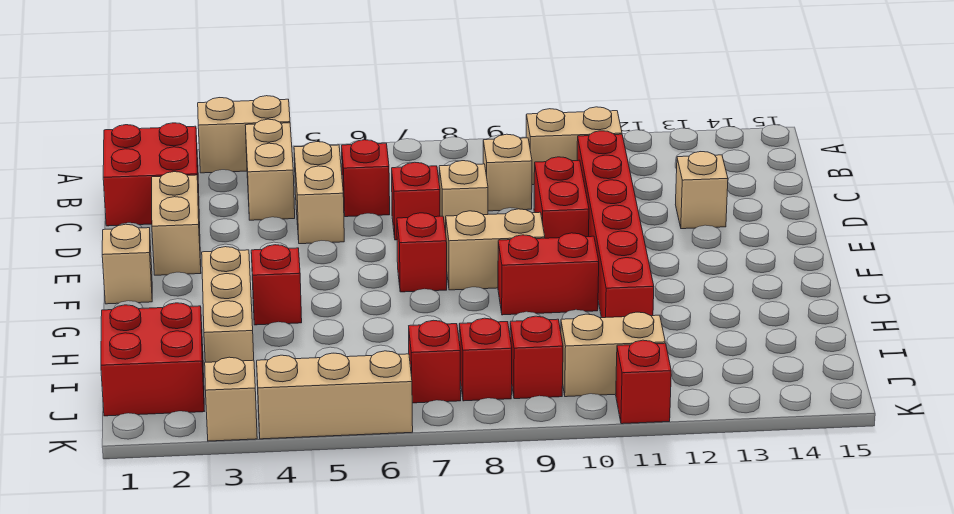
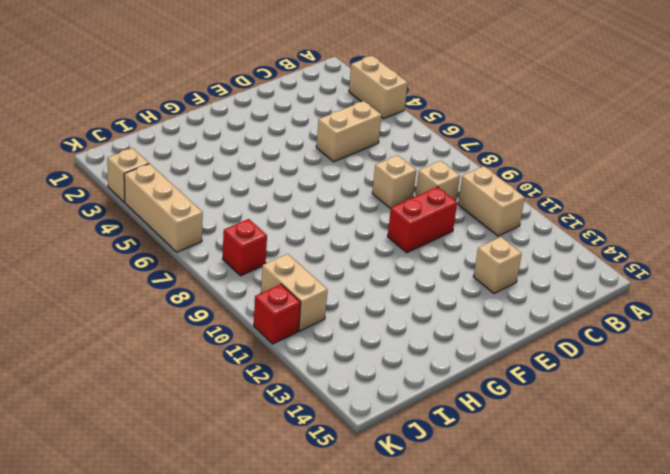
none -> red brick B1:C2 level 1
none -> tan brick B4:C4 level 1
none -> red brick C6 level 1

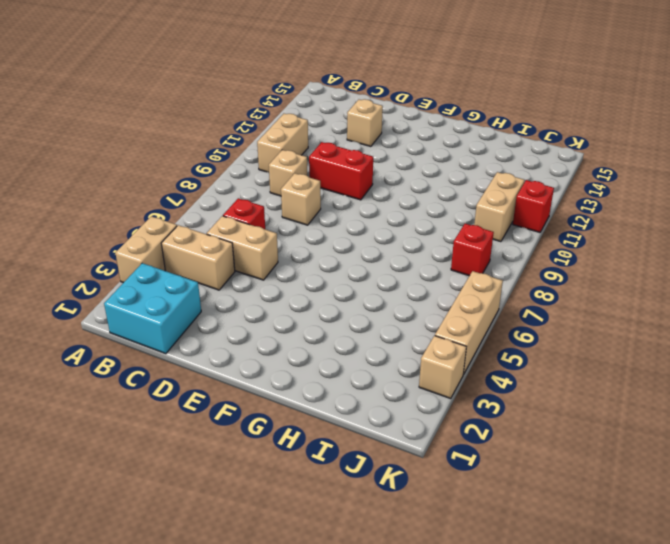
cyan brick B1:C2 level 1 -> red brick B1:C2 level 1
none -> red brick C11:H11 level 1
none -> tan brick D2:E2 level 1
none -> red brick D7 level 1

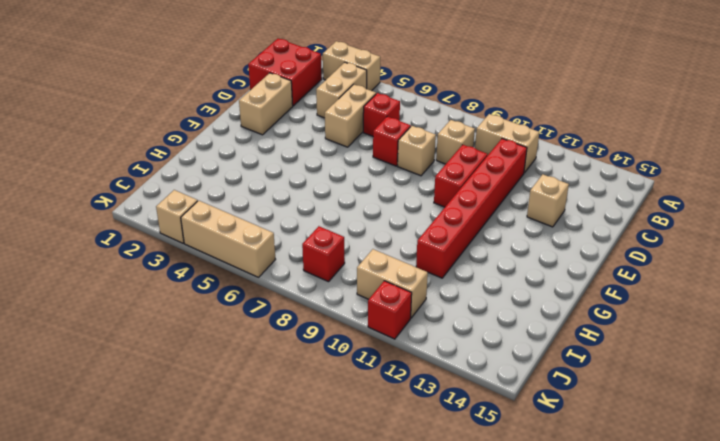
none -> tan brick F1 level 1
none -> red brick F7 level 1
none -> tan brick F8:F9 level 1

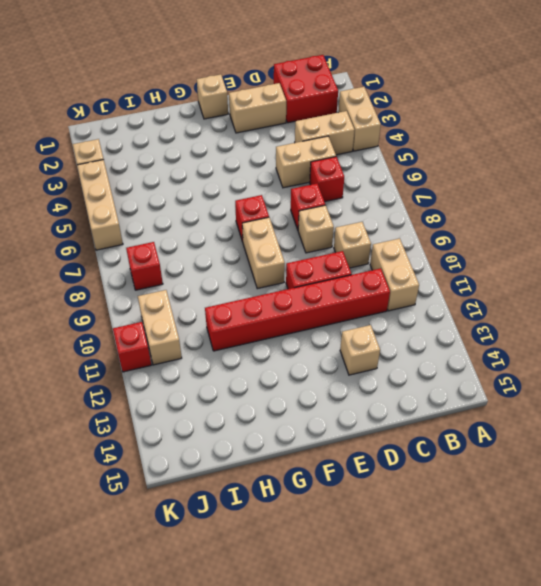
none -> tan brick G3:I3 level 1
none -> red brick G4 level 1
none -> red brick G9:G10 level 1

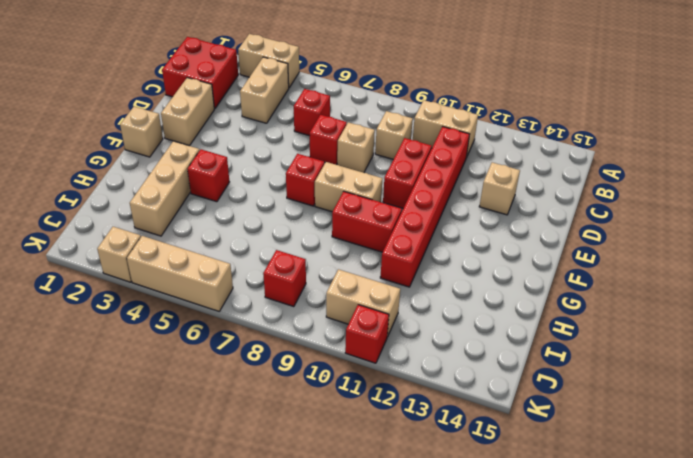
none -> tan brick C5:D5 level 1
none -> red brick I1:J2 level 1
none -> red brick J7 level 1

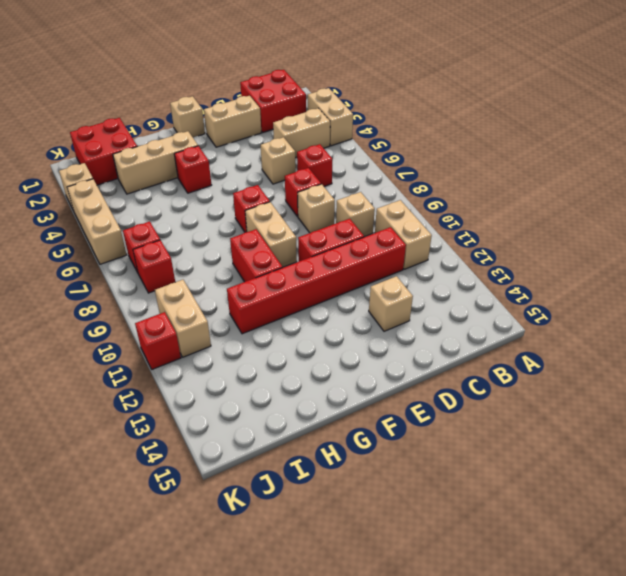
tan brick D5 level 1 -> tan brick C5:D5 level 1
none -> red brick J9 level 1

